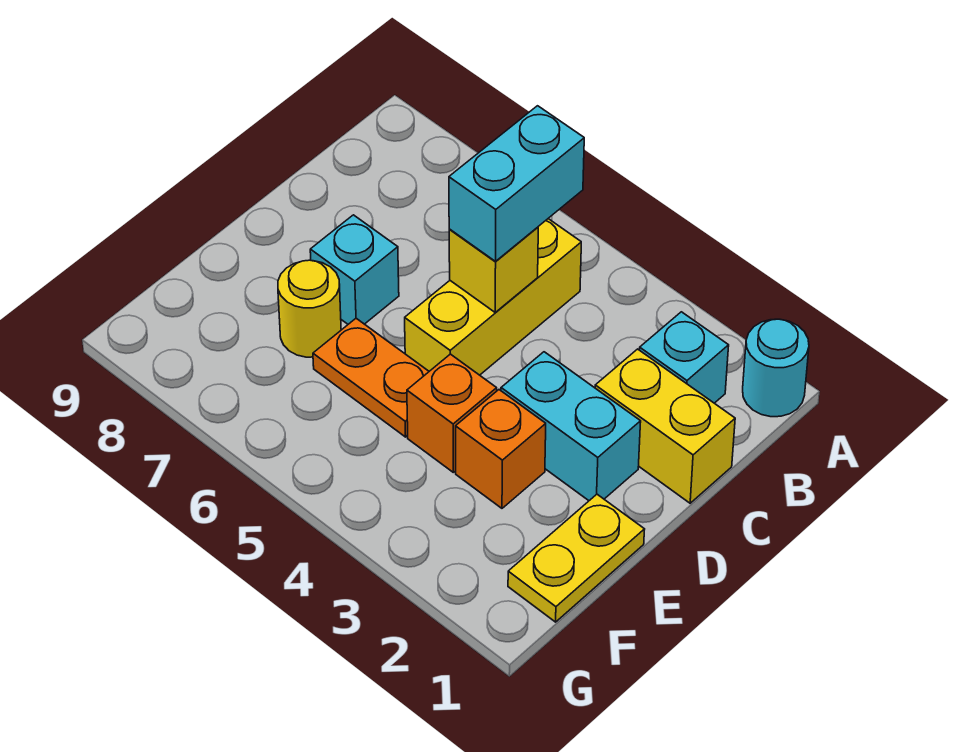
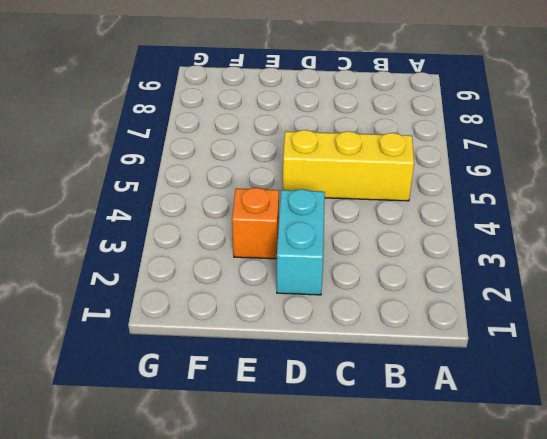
none -> cyan round brick A1 level 1
none -> cyan brick B2 level 1
none -> yellow brick C1:C2 level 1

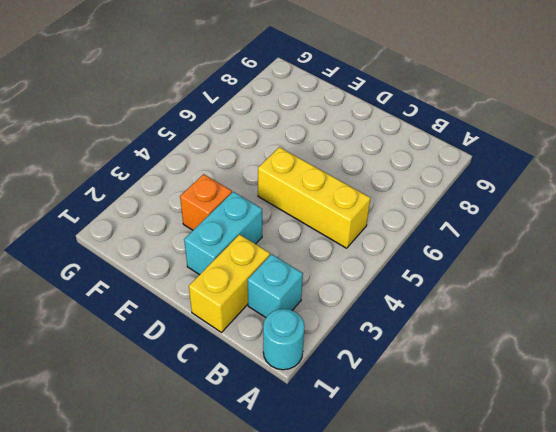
none -> cyan brick D7 level 1
none -> yellow plate E1:F1 level 1
none -> orange brick E4 level 1

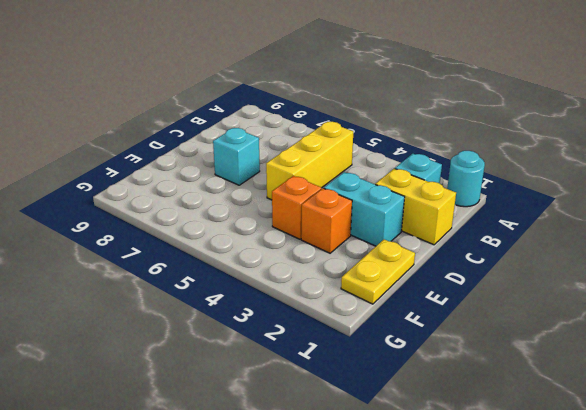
none -> orange plate E5:E6 level 1
none -> yellow round brick E7 level 1
none -> yellow brick C5 level 2

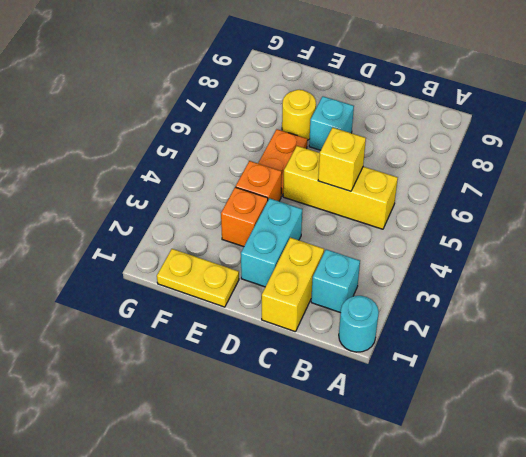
none -> cyan brick B5:C5 level 3

